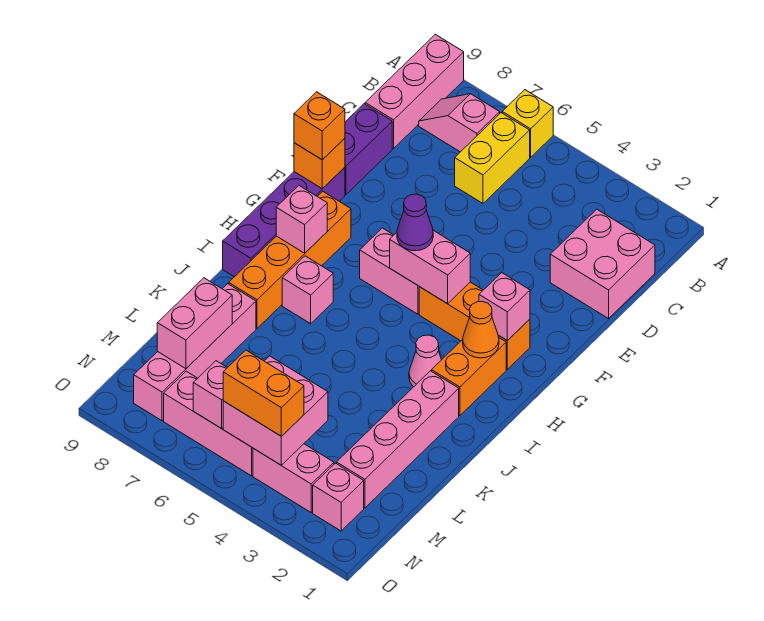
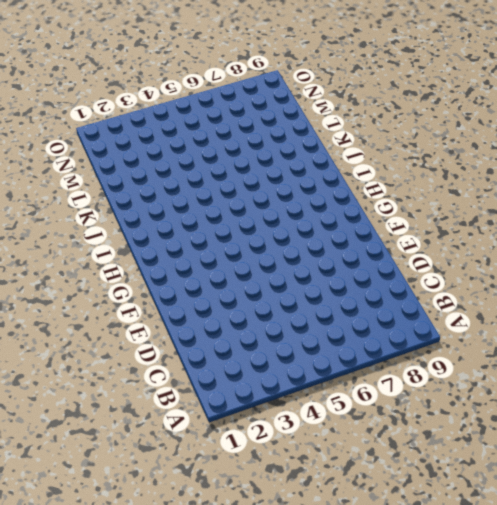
none -> yellow brick A6 level 1
none -> pink brick A9:C9 level 1
none -> yellow brick B6:C6 level 1

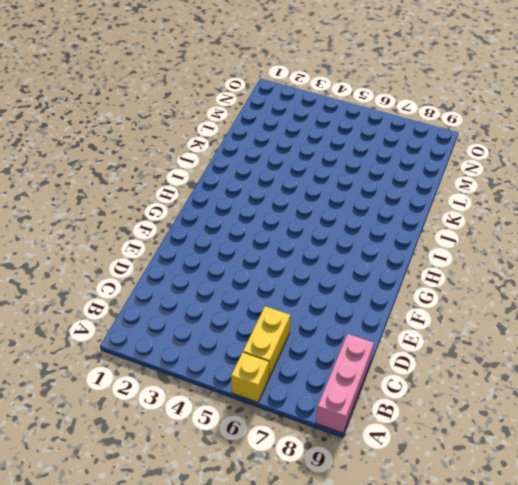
none -> pink slope B7:B8 level 1 top 7
none -> pink brick C1:D2 level 1
none -> purple brick D9:E9 level 1

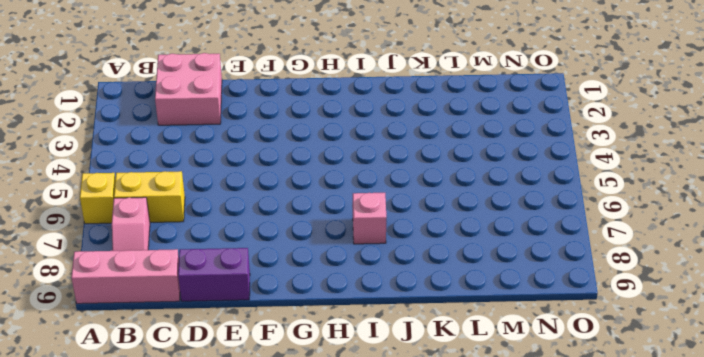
none -> purple brick F9:I9 level 1
none -> orange brick G2:G4 level 1
none -> pink brick G5:G6 level 1

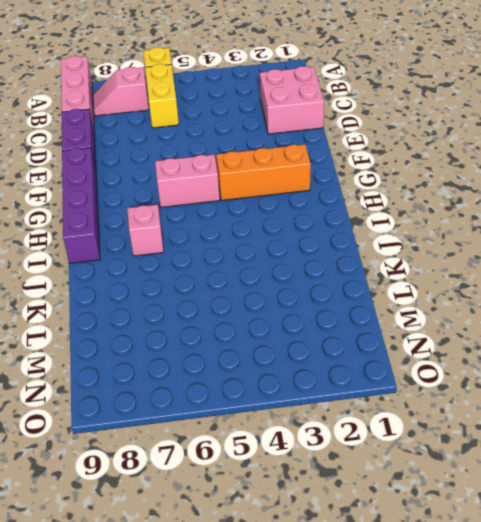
none -> orange brick G8:J8 level 1
none -> orange brick H2:I2 level 1
none -> pink cone I3 level 1

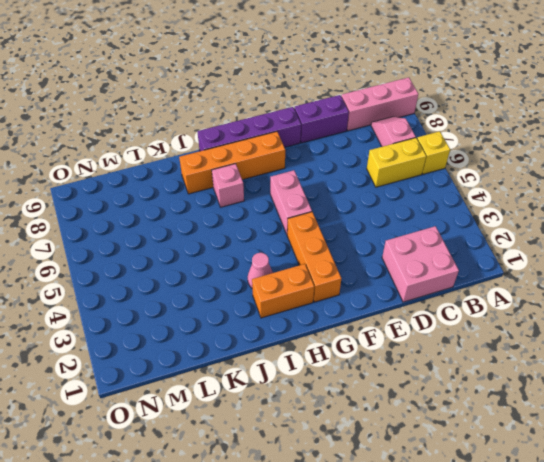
none -> pink brick J2:M2 level 1
none -> pink brick K8:N8 level 1
none -> pink brick N2 level 1

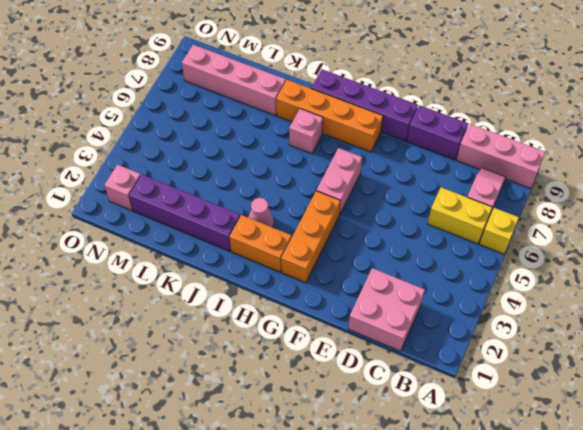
purple brick J2:M2 level 1 -> pink brick J2:M2 level 1
none -> pink brick N3:N4 level 1
none -> pink brick N5:N7 level 1
none -> orange brick F9 level 2

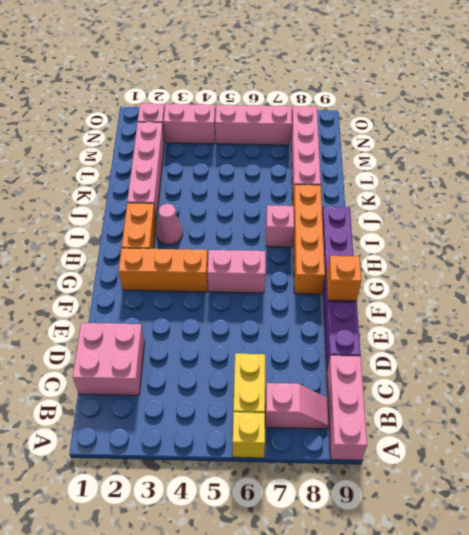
none -> pink brick G2 level 2
none -> pink brick G4:G5 level 2
none -> orange cone H2 level 2

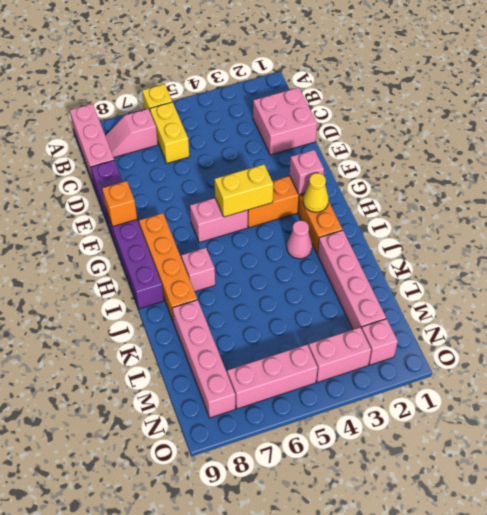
yellow brick G4:G5 level 2 -> pink brick G4:G5 level 2
yellow cone H2 level 2 -> orange cone H2 level 2
none -> pink brick H8 level 2
none -> pink brick L8:M8 level 2
none -> pink brick M4:N5 level 2

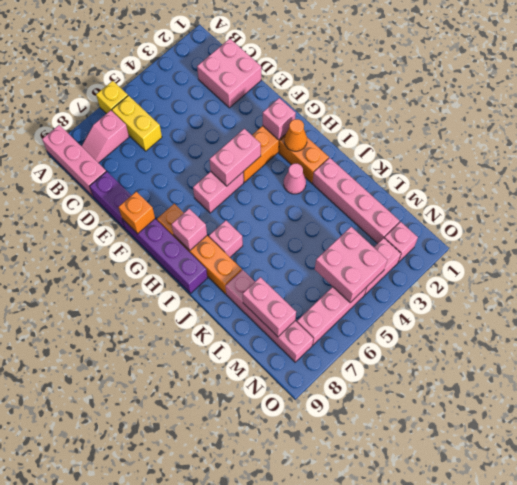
none -> pink brick N6 level 2
none -> orange brick F9 level 3
none -> purple cone G5 level 3

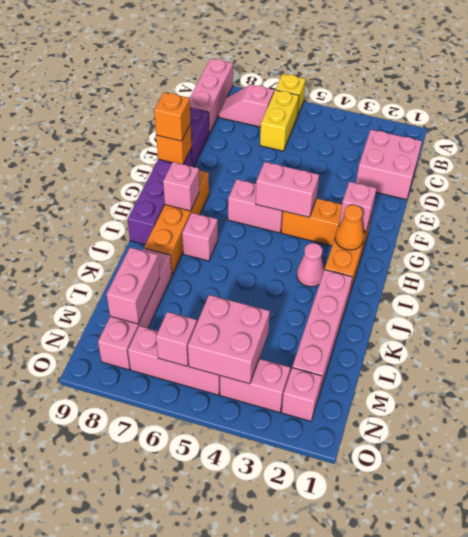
none -> purple cone G5 level 3
none -> orange brick N4:N5 level 3

